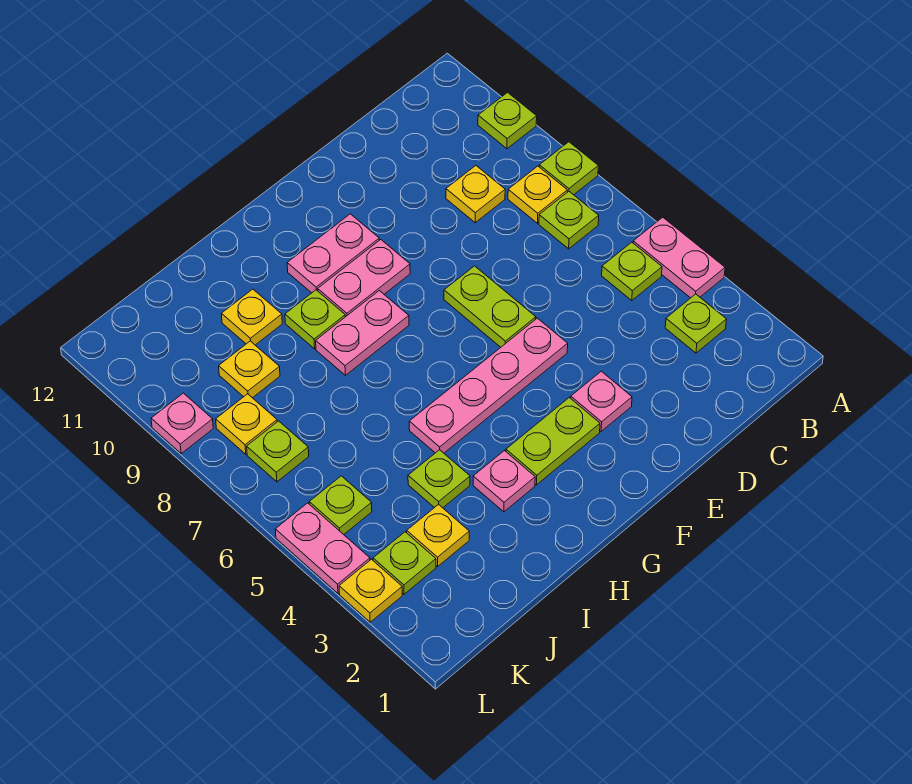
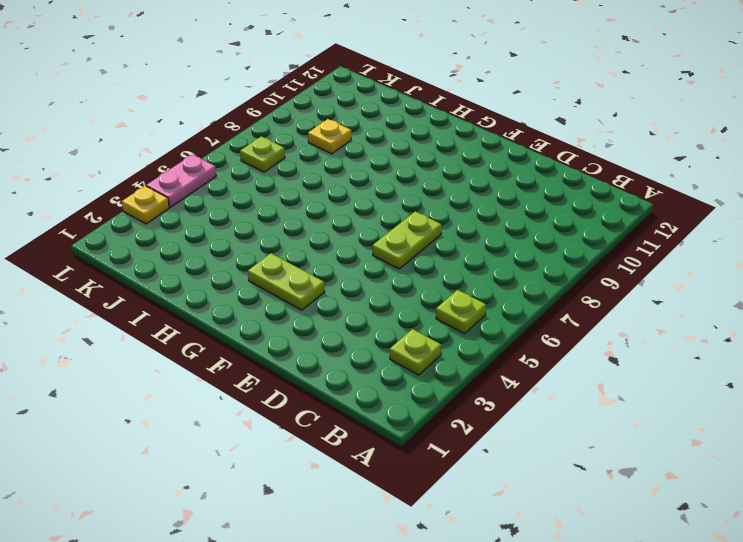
none -> pink plate A4:A5 level 1
none -> lime plate A8 level 1
none -> lime plate A10 level 1

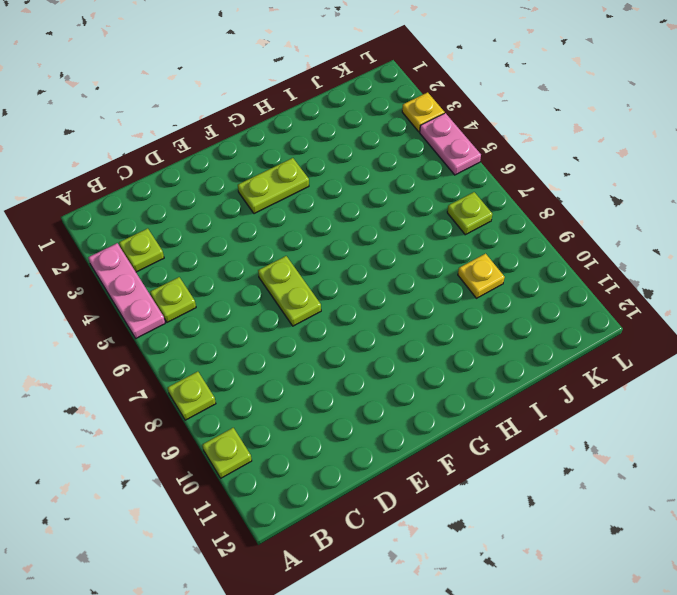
pink plate A3:A5 level 1 -> pink plate A4:A5 level 1
none -> lime plate B7 level 1
none -> yellow plate B8 level 1
none -> yellow plate C9 level 1

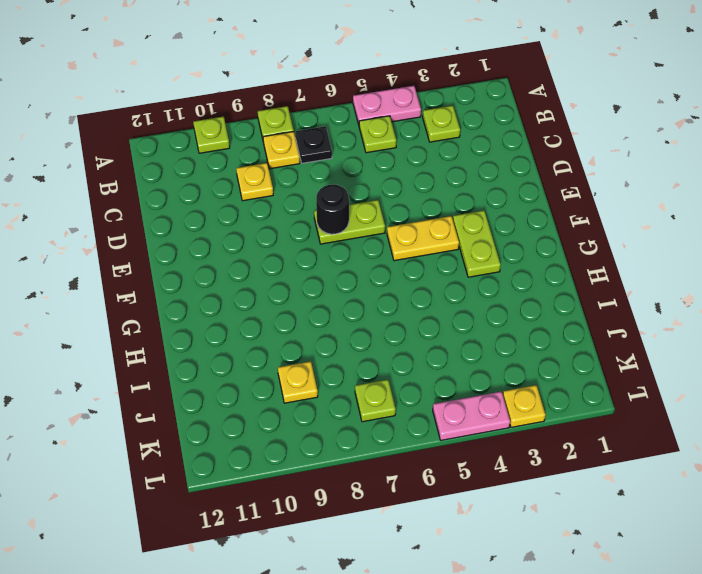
black plate B7 level 1 -> lime plate B7 level 1
black round brick E7 level 2 -> none
yellow plate F4:F5 level 1 -> pink plate E5:H5 level 1
none -> pink plate E3 level 1
none -> pink plate F9:G9 level 1
none -> pink plate F10:G10 level 1

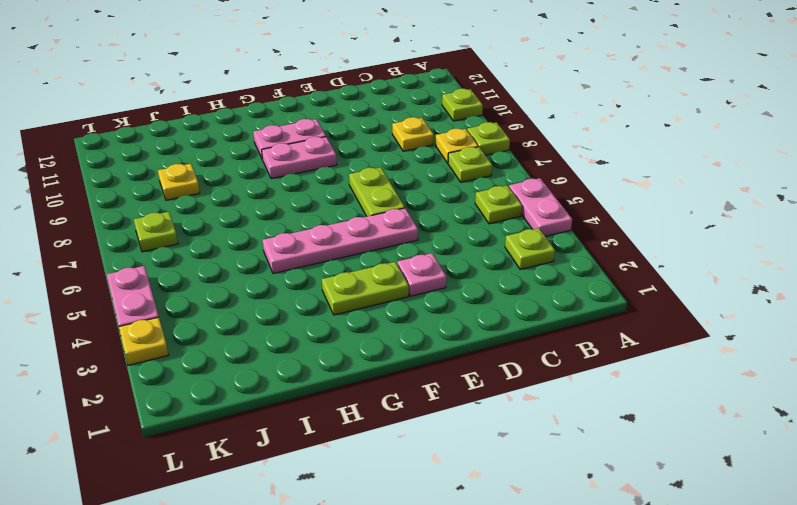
none -> pink plate G8:H8 level 1
none -> pink plate H3 level 1
none -> lime plate H9 level 1

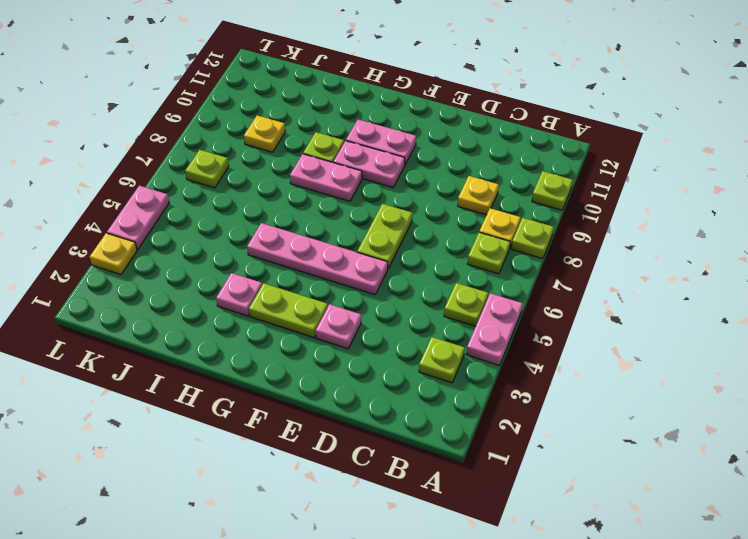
none -> lime plate I4 level 1
none -> yellow plate I10 level 1
none -> yellow plate J3 level 1

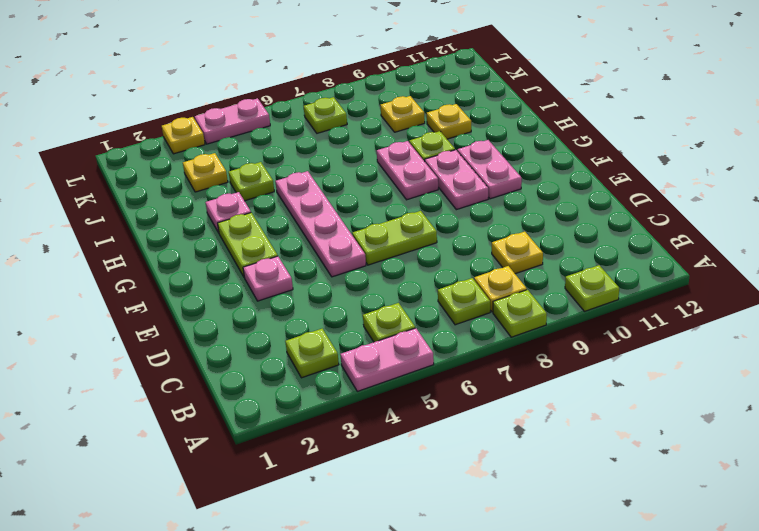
none -> lime plate K3 level 1
none -> lime plate K5 level 1
none -> yellow plate K8 level 1

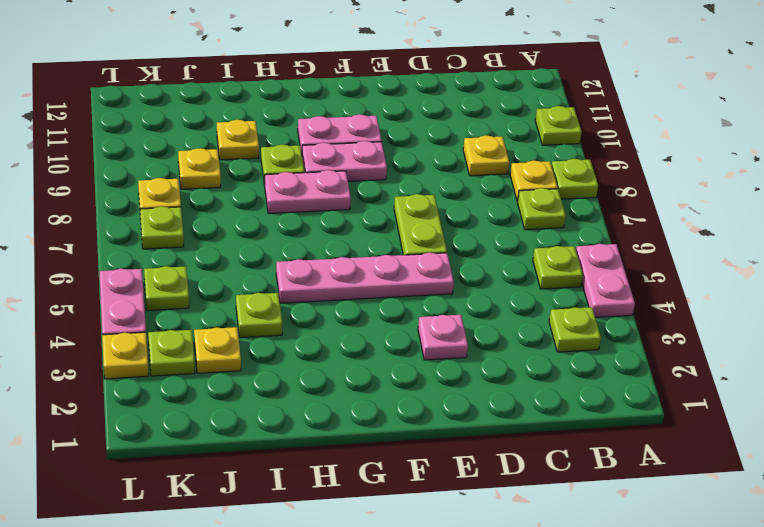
none -> lime plate F3:G3 level 1
none -> pink plate H3 level 1
none -> pink plate L9 level 1

